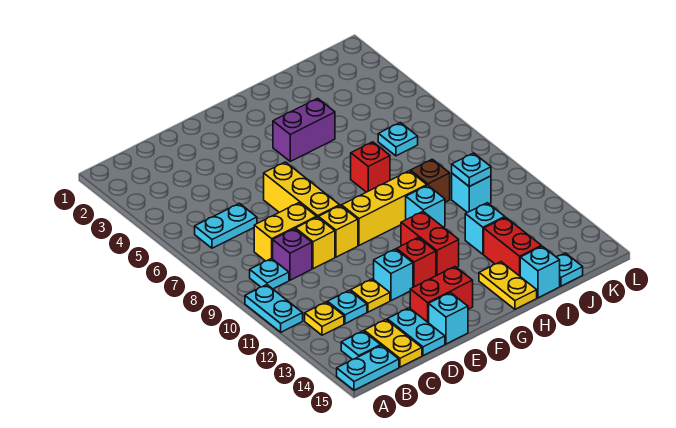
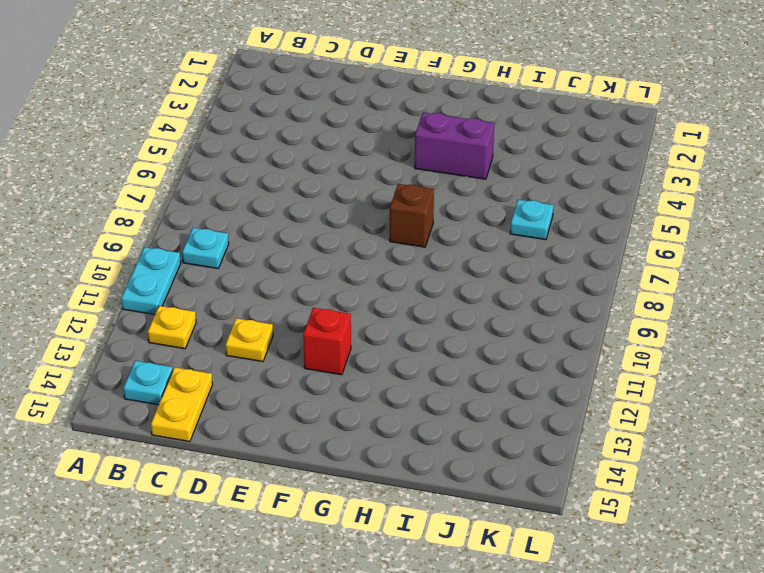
brown brick G7 level 1 -> brown brick I9 level 1
none -> cyan plate A15:B15 level 1
none -> cyan plate B6:C6 level 1
none -> yellow brick C8:D8 level 1
none -> purple brick C9 level 1

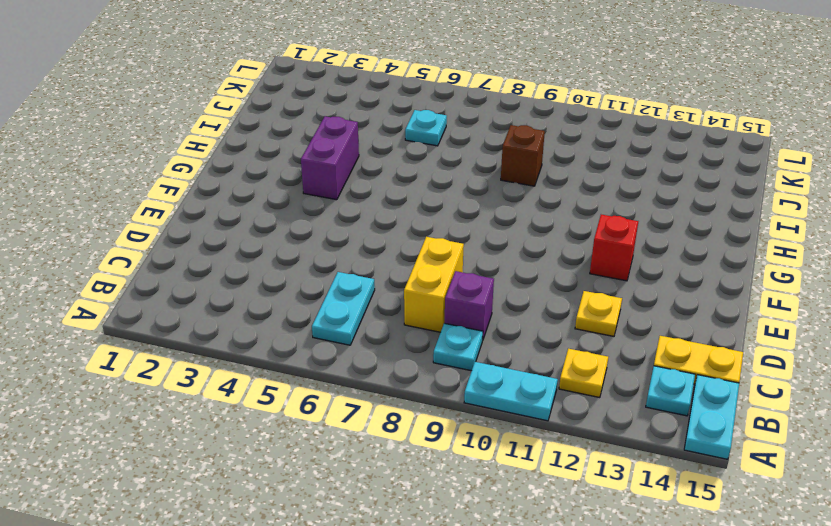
none -> cyan plate C12 level 1
none -> yellow brick D9 level 1
none -> cyan plate D14:D15 level 1
none -> yellow brick E6:E8 level 1

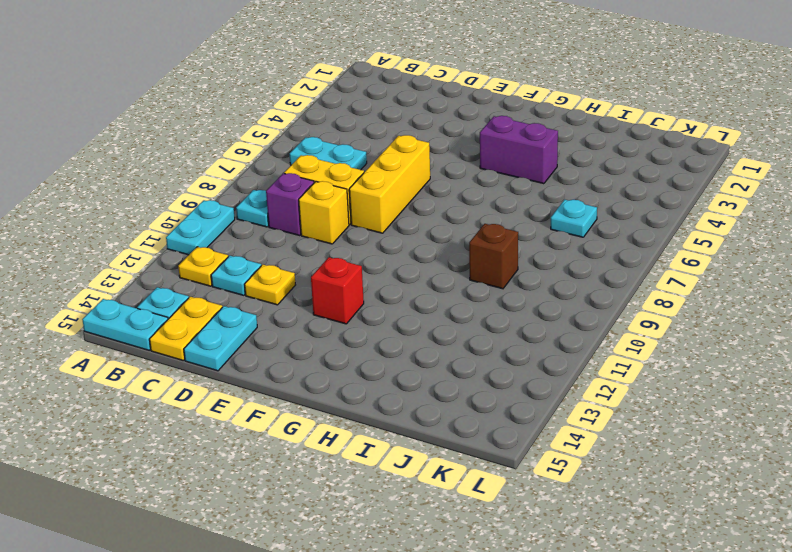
none -> yellow brick E9 level 1
none -> cyan brick E12 level 1
none -> red brick E14:F14 level 1
none -> cyan brick E15 level 1

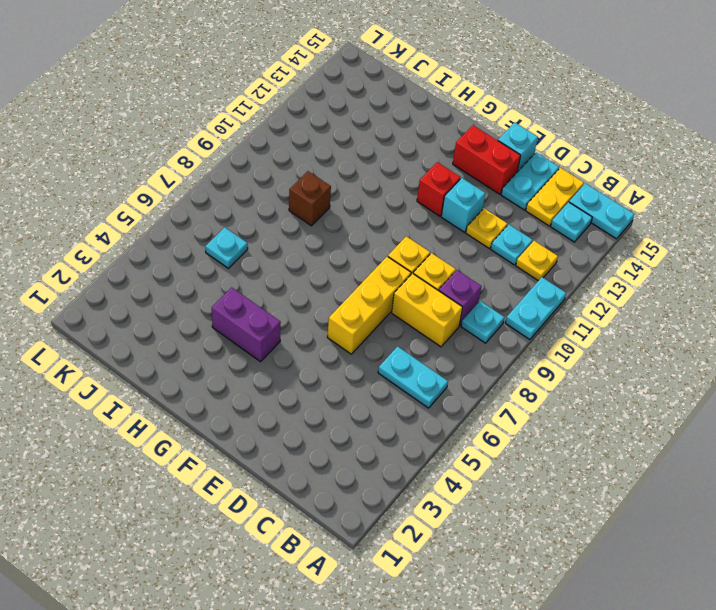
none -> yellow brick F9:H9 level 1
none -> red brick G11:G12 level 1
none -> red brick H7 level 1
none -> cyan brick H10 level 1

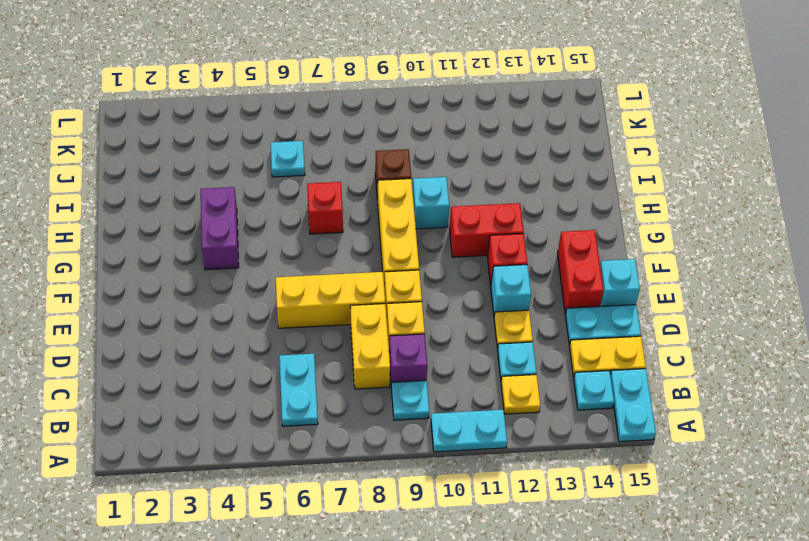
none -> yellow plate H14:H15 level 1
none -> cyan brick I12 level 1
none -> red brick I13:I14 level 1
none -> cyan brick I15 level 1

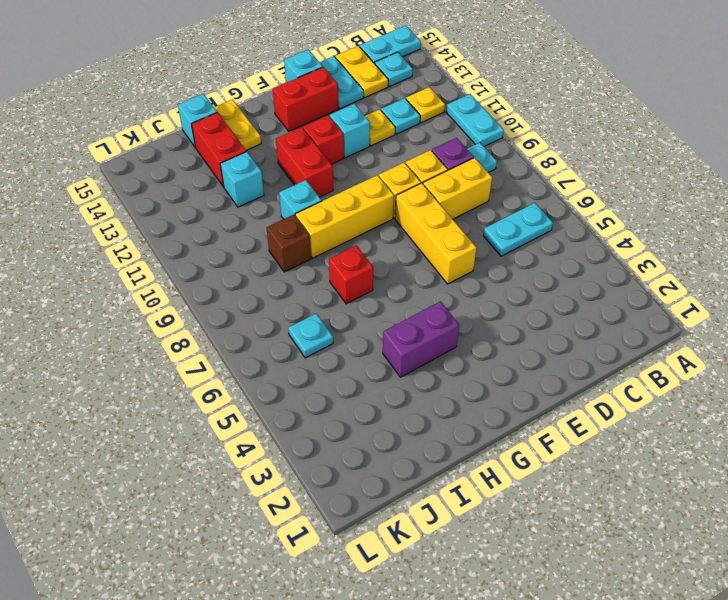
none -> cyan brick J10 level 1
none -> cyan plate J15 level 1
none -> cyan plate J10 level 2

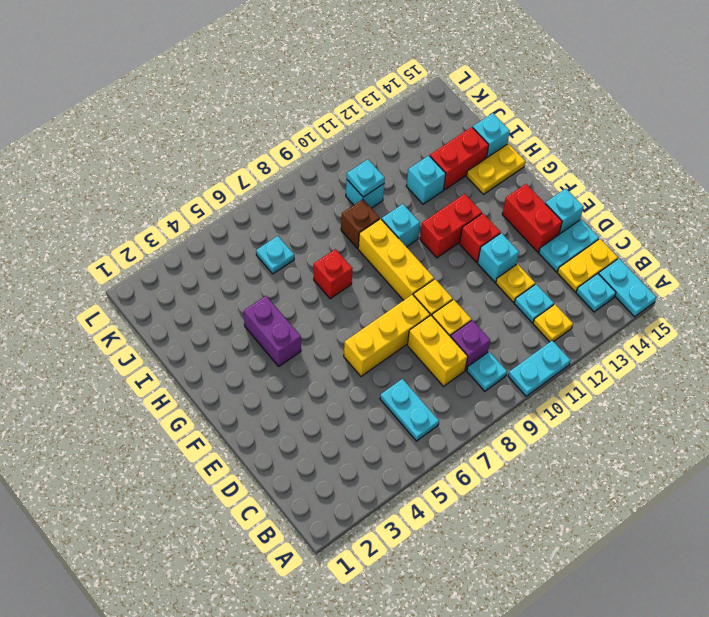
none -> cyan plate J15 level 1

